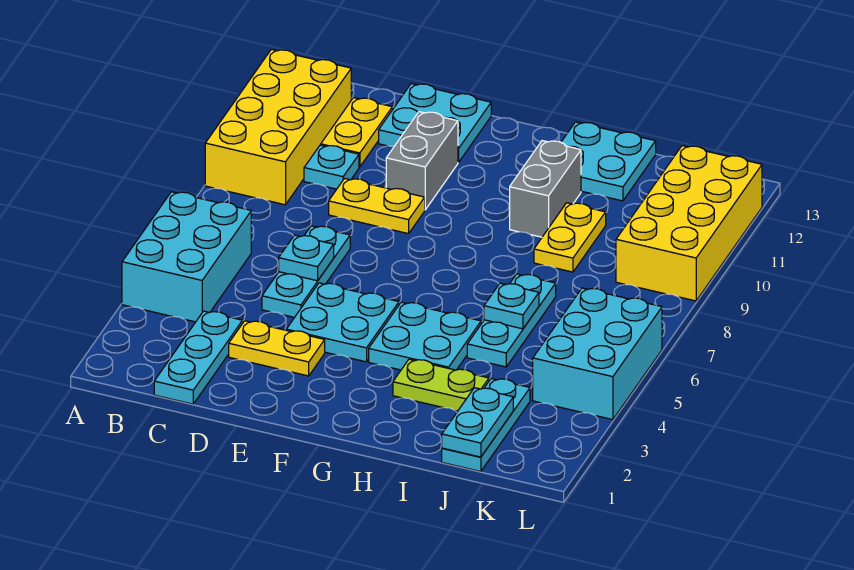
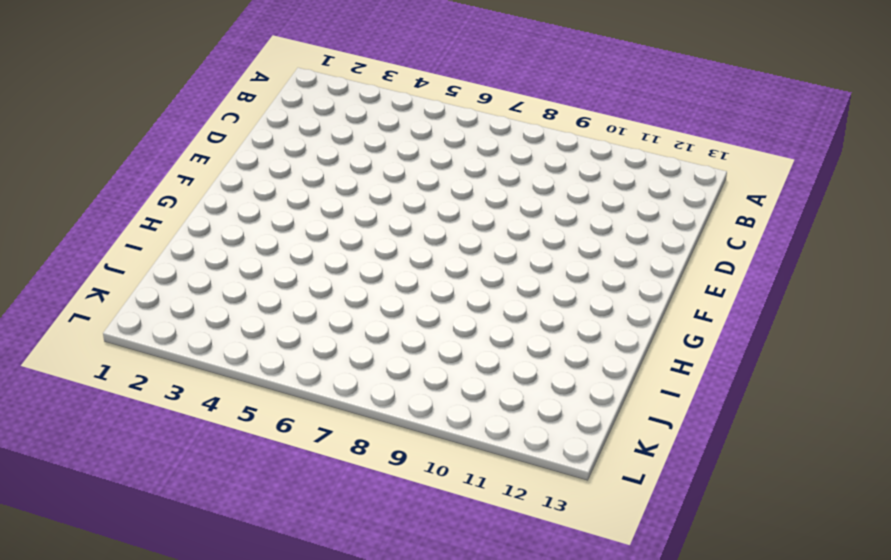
none -> cyan brick A4:B6 level 1
none -> yellow brick A9:B12 level 1
none -> cyan plate C1:C3 level 1

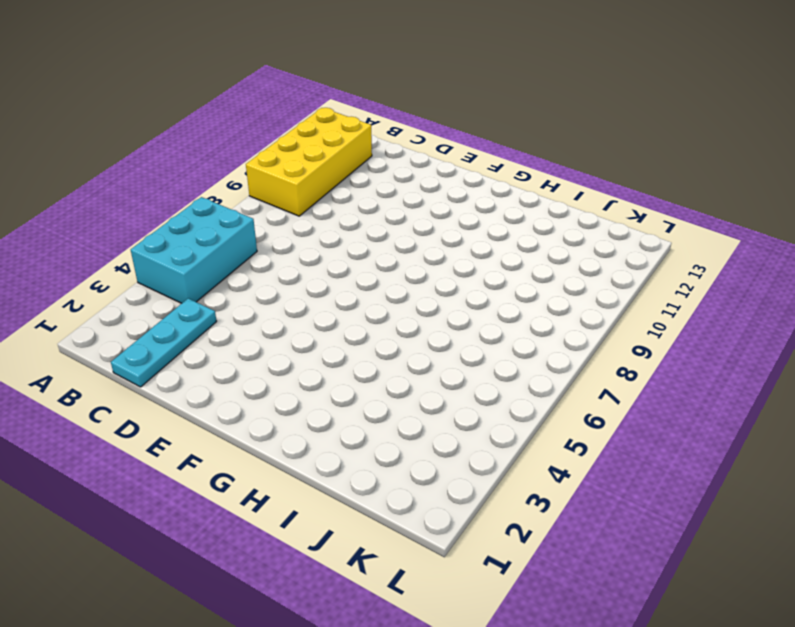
none -> cyan plate C10 level 1
none -> yellow plate C11:C12 level 1
none -> yellow plate D3:E3 level 1

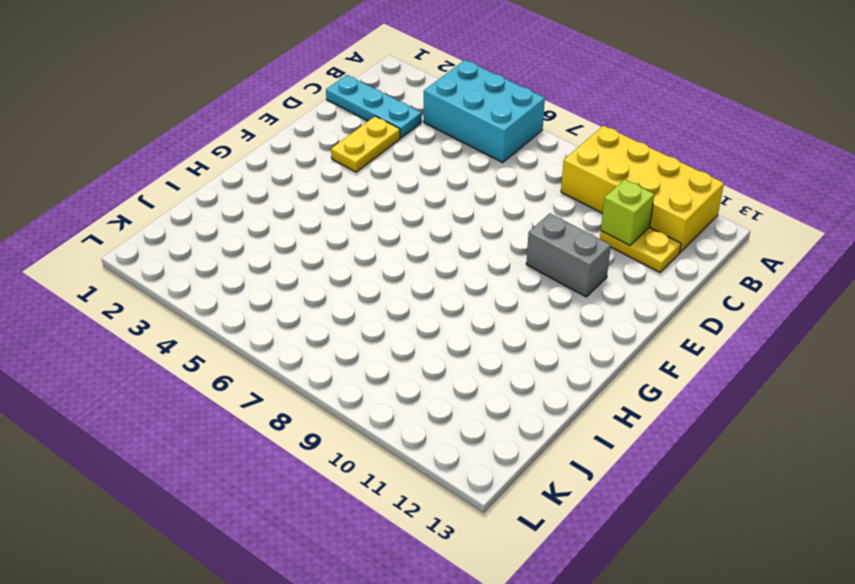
lime brick C11 level 2 -> none
none -> cyan plate C10 level 1
none -> cyan plate D5:D7 level 1
none -> yellow plate D9:E9 level 1

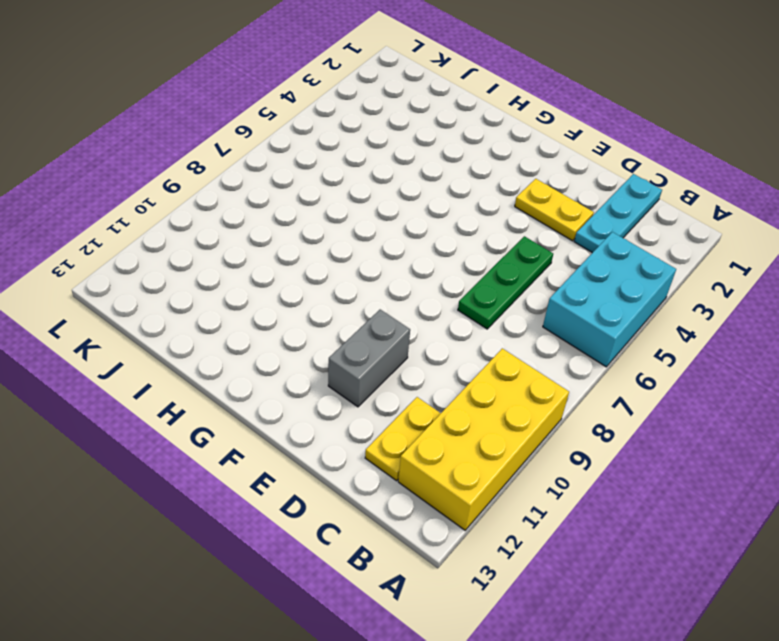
green plate D5:D7 level 1 -> cyan plate D5:D7 level 1
none -> cyan plate C10 level 1
none -> yellow plate D9:E9 level 1
none -> cyan plate D12:E13 level 1

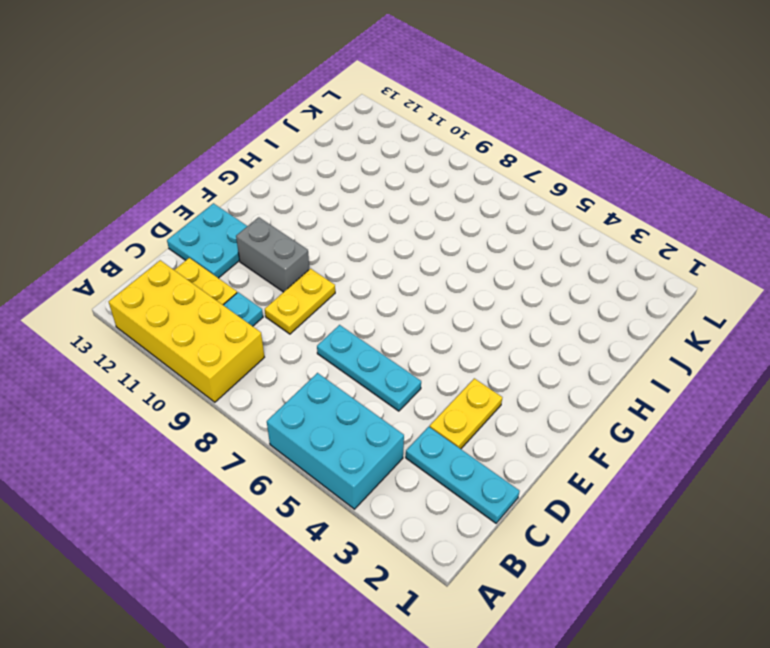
none -> cyan plate E4:F5 level 1
none -> cyan plate G4:H5 level 1
none -> lime plate H3:I3 level 1

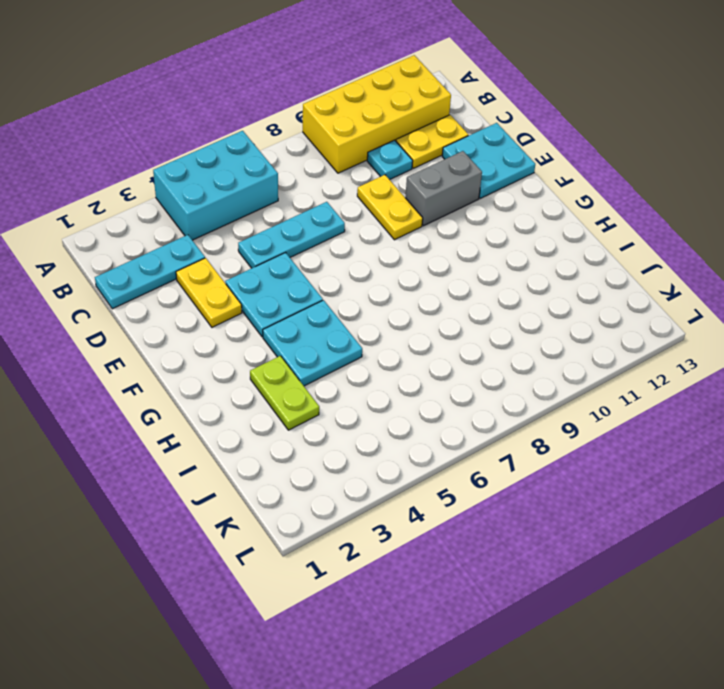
none -> grey brick H10:H11 level 1
none -> cyan plate H12:I13 level 1
none -> cyan plate I5:I7 level 1

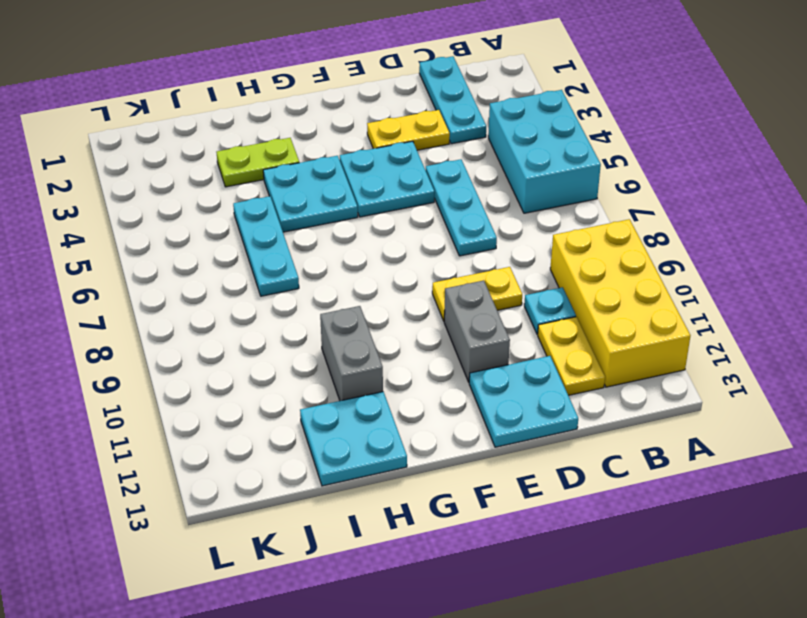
none -> yellow plate I9:I10 level 1
none -> cyan plate J1:J3 level 1
none -> cyan brick K4:L6 level 1

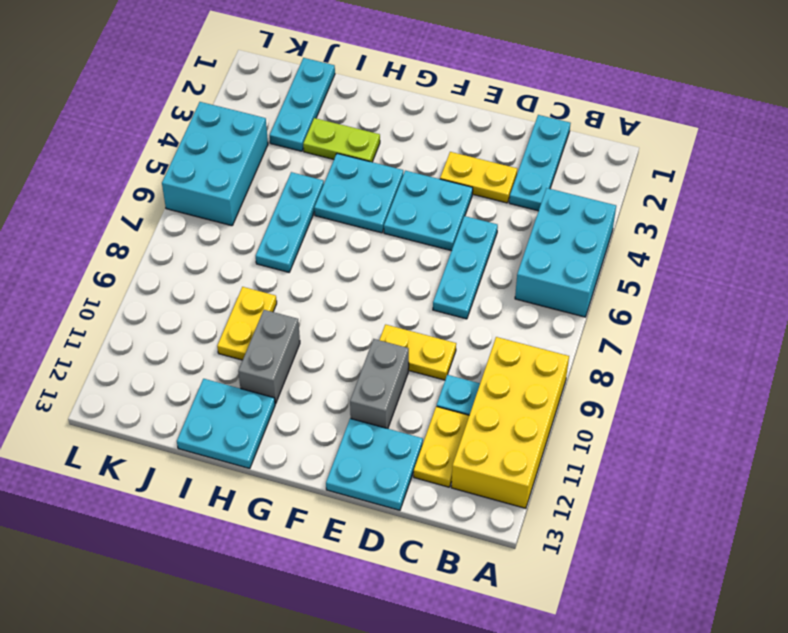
none -> yellow brick K9:L12 level 1
none -> cyan plate D6 level 2
none -> cyan plate I6 level 2

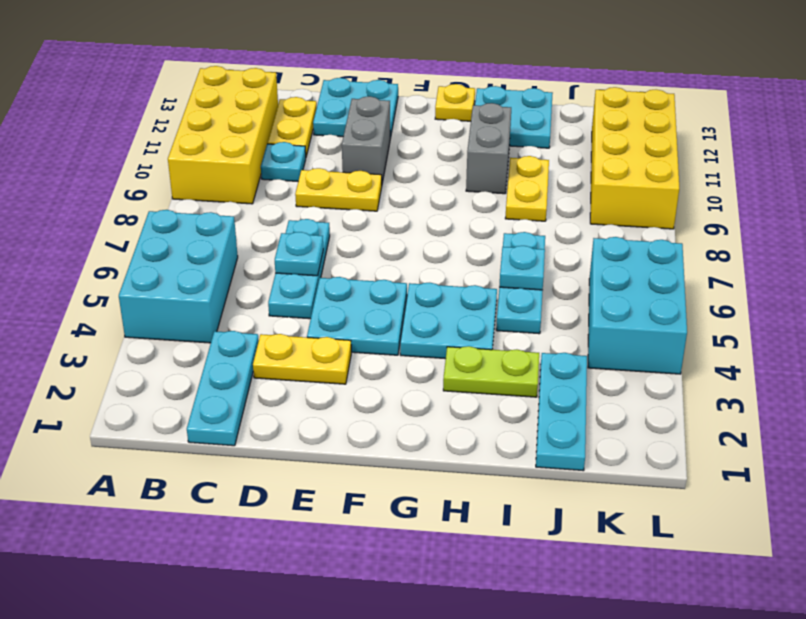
yellow plate G13 level 1 -> none
none -> cyan plate J1:J2 level 2

